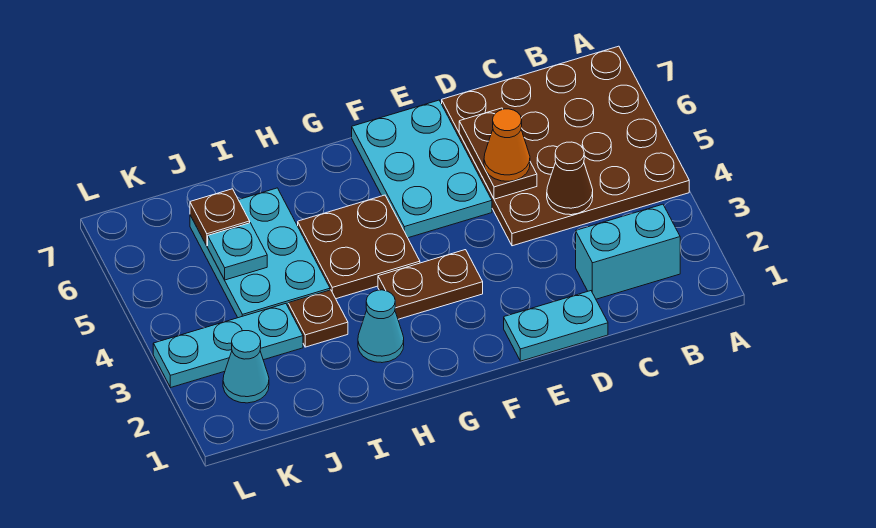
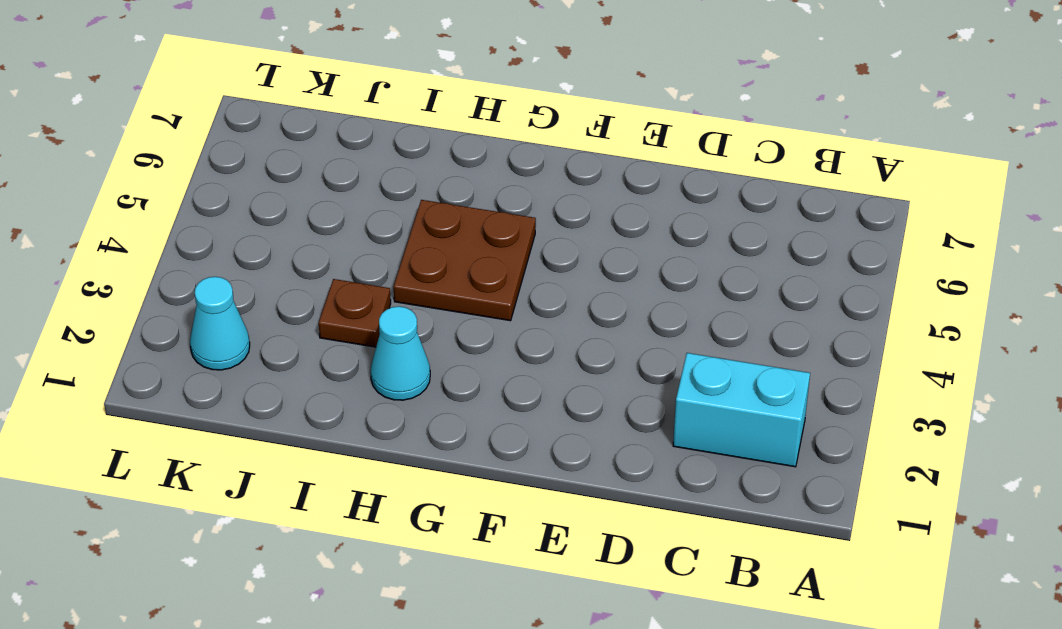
none -> brown plate A4:D7 level 1
none -> cyan plate D1:E1 level 1
none -> cyan plate E5:F7 level 1

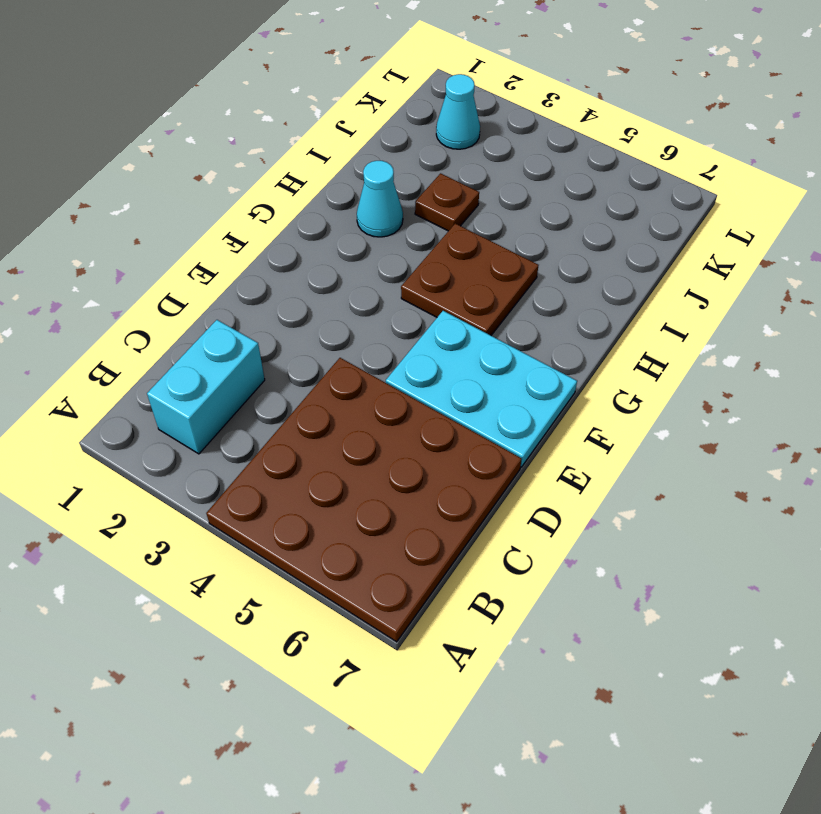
none -> cyan plate D1:E1 level 1
none -> brown plate F3:G3 level 1
none -> cyan plate I4:J6 level 1

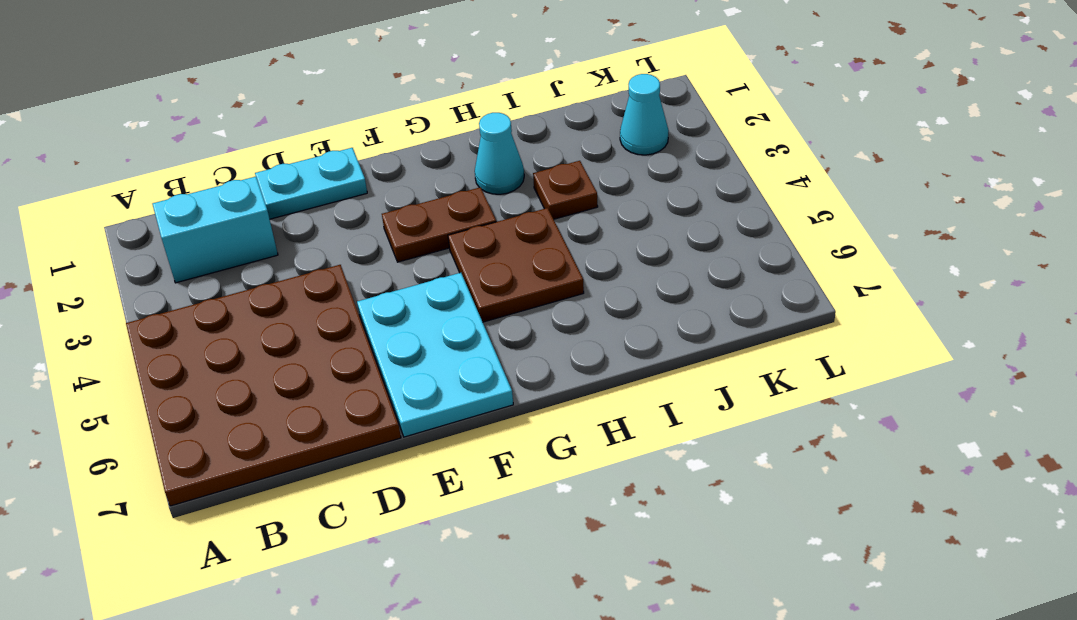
none -> cyan plate I4:J6 level 1
none -> cyan plate J3:L3 level 1
none -> brown cone C4 level 2

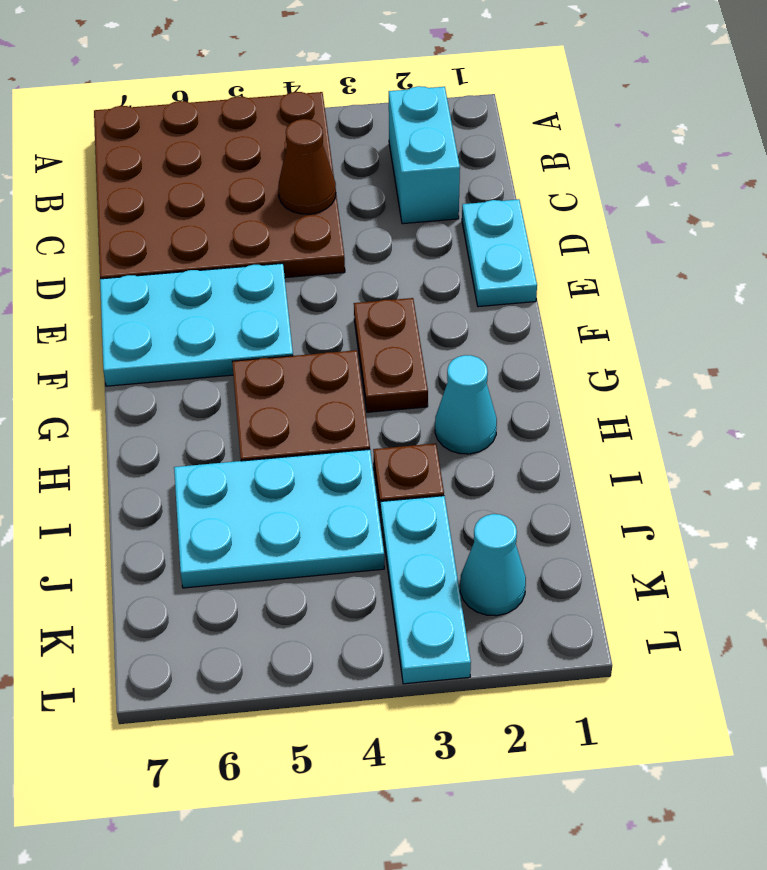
none -> brown plate D5:D6 level 2
none -> cyan plate J5 level 2
none -> brown plate J6 level 2

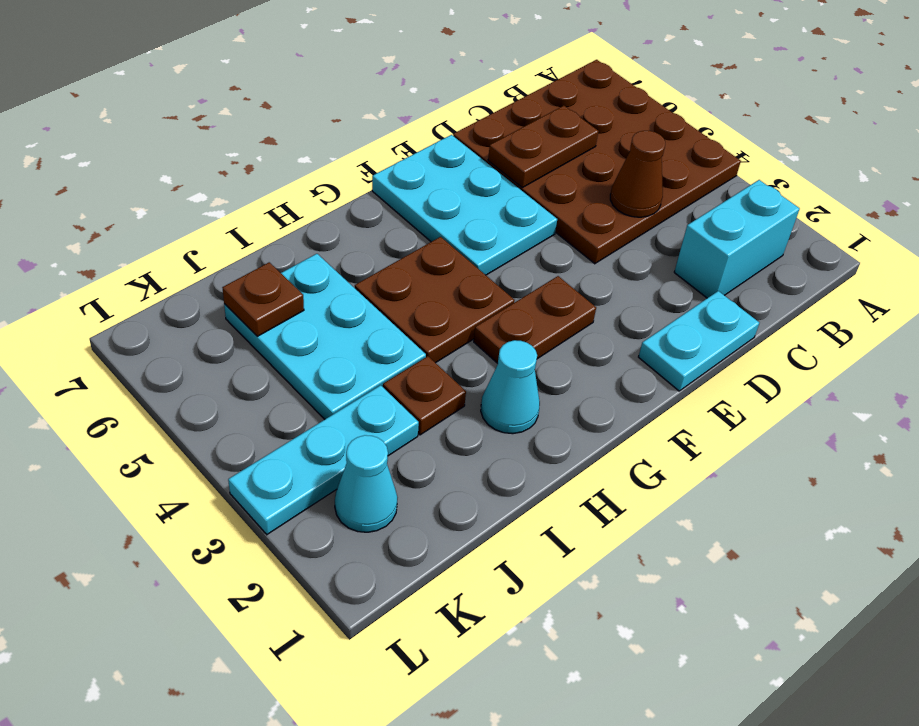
brown plate C6:D6 level 2 -> brown plate D5:D6 level 2
none -> cyan plate J5 level 2
none -> orange cone D5 level 3

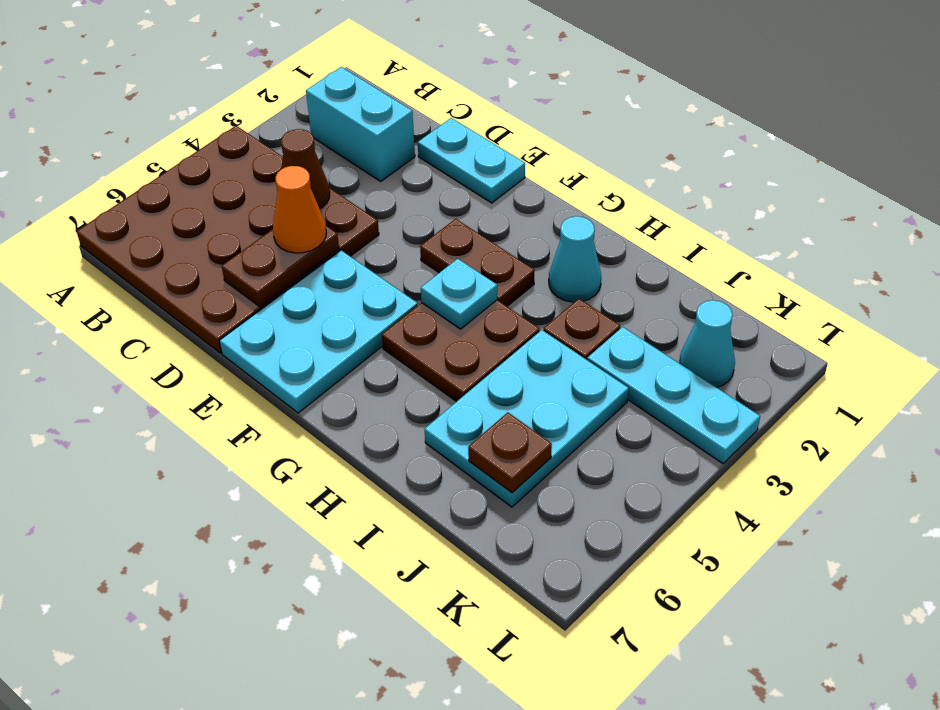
cyan plate G4 level 2 -> cyan plate J5 level 2

